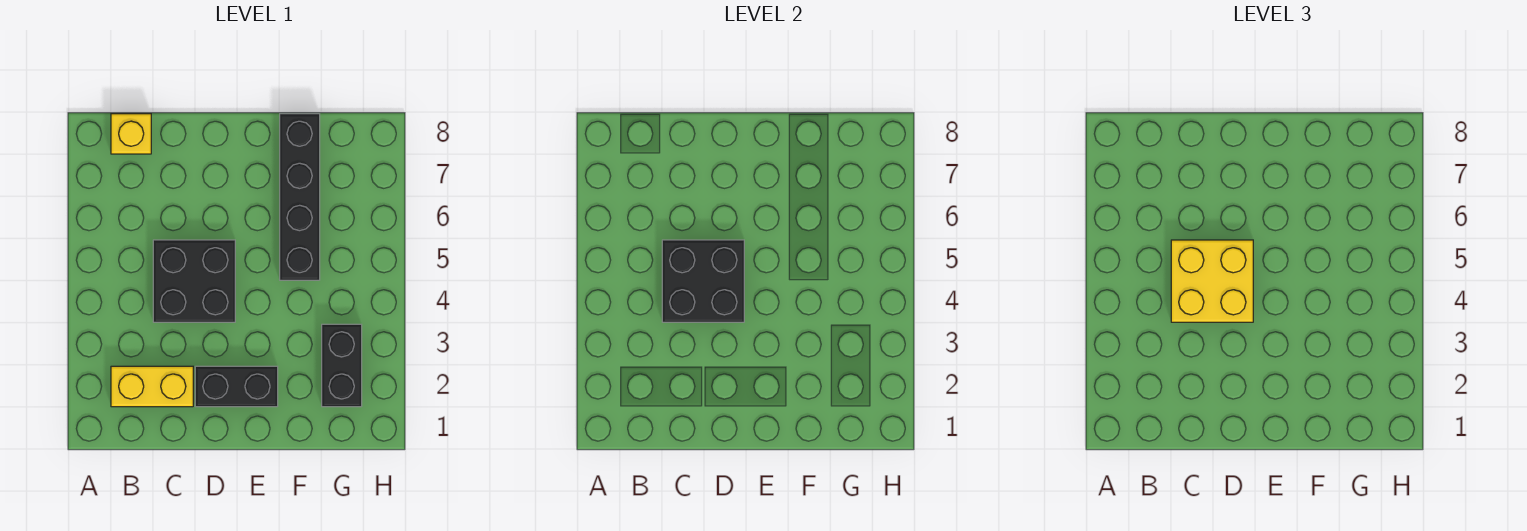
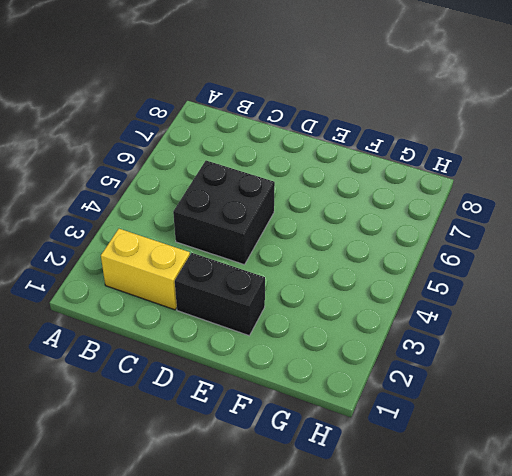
none -> yellow brick B8 level 1
none -> black brick F5:F8 level 1

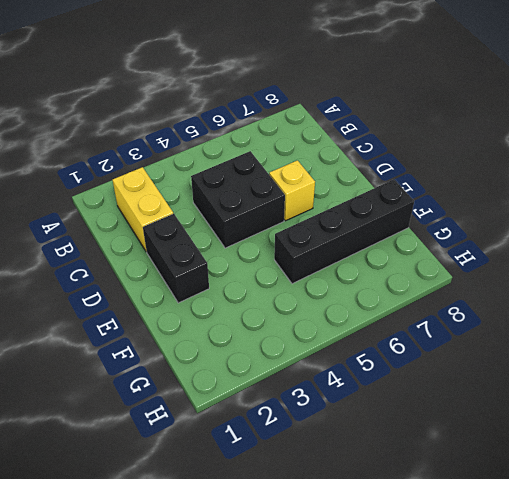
yellow brick D6 level 1 -> yellow brick B8 level 1
none -> black brick G2:G3 level 1
none -> black brick C4:D5 level 2

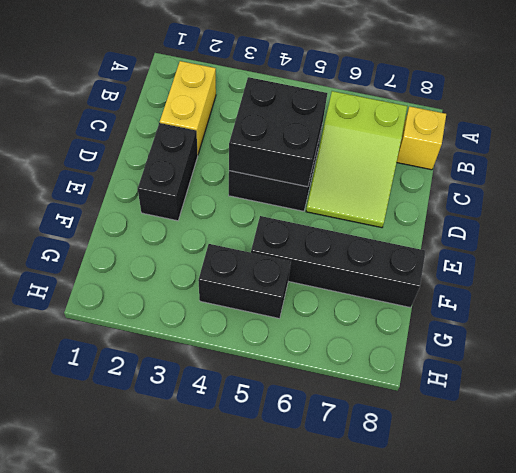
lime slope B6:D7 level 1 top B -> none
black brick G4:G5 level 1 -> black brick G2:G3 level 1
none -> yellow brick C4:D5 level 3

